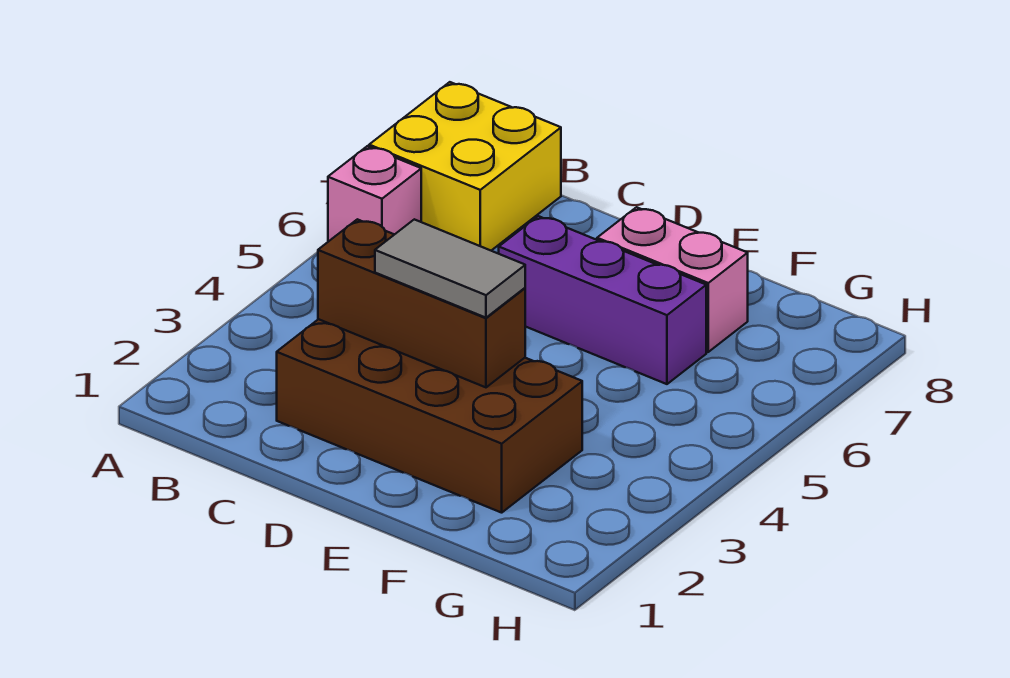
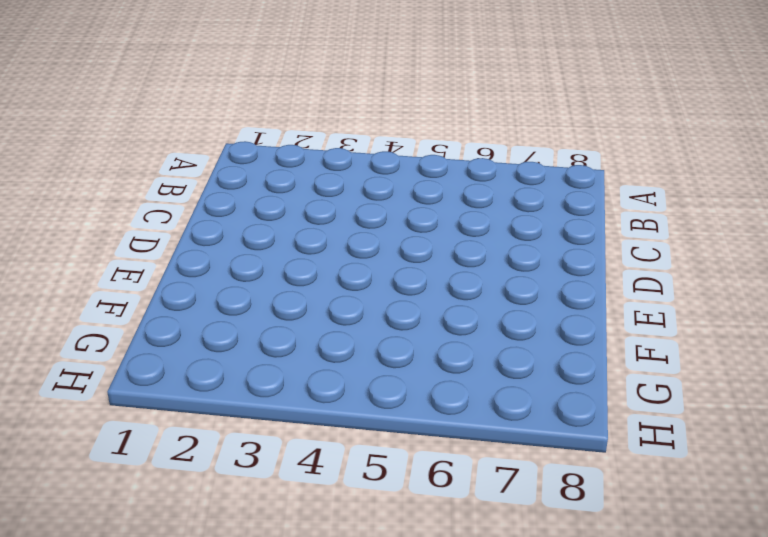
none -> pink brick A6 level 1
none -> yellow brick A7:B8 level 1

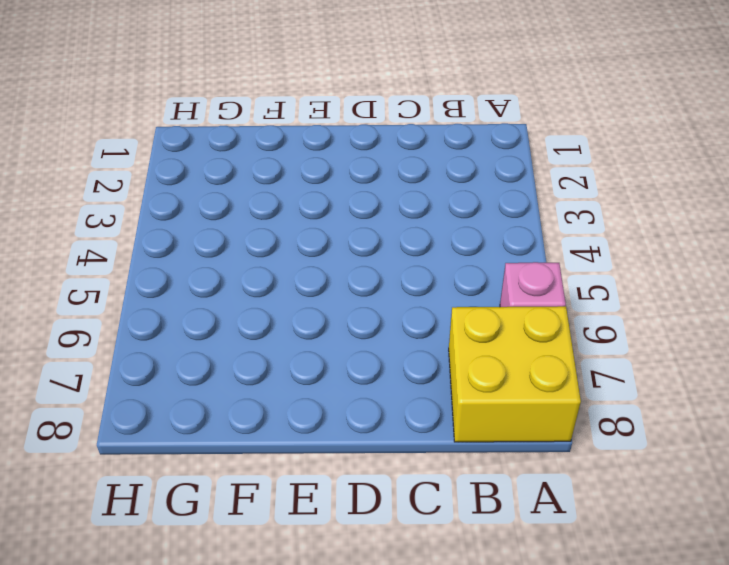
none -> brown brick C2:F3 level 1
none -> purple brick D6:F6 level 1

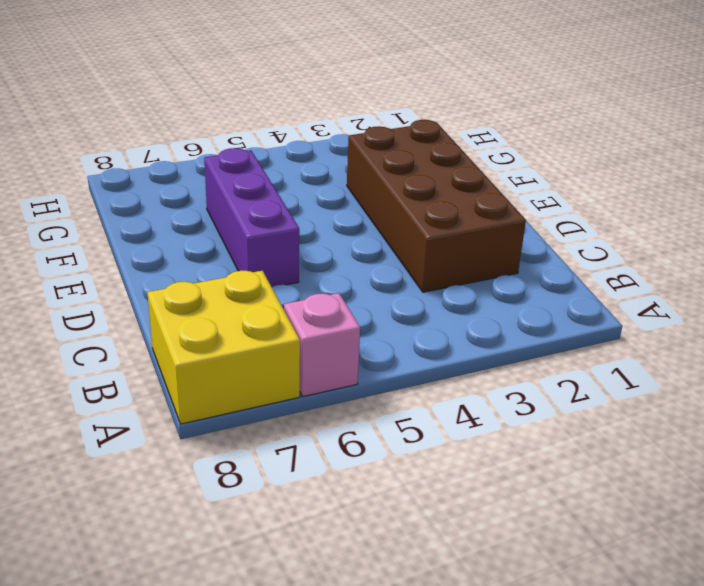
none -> pink brick E7:F7 level 1
none -> brown brick C3:E3 level 2

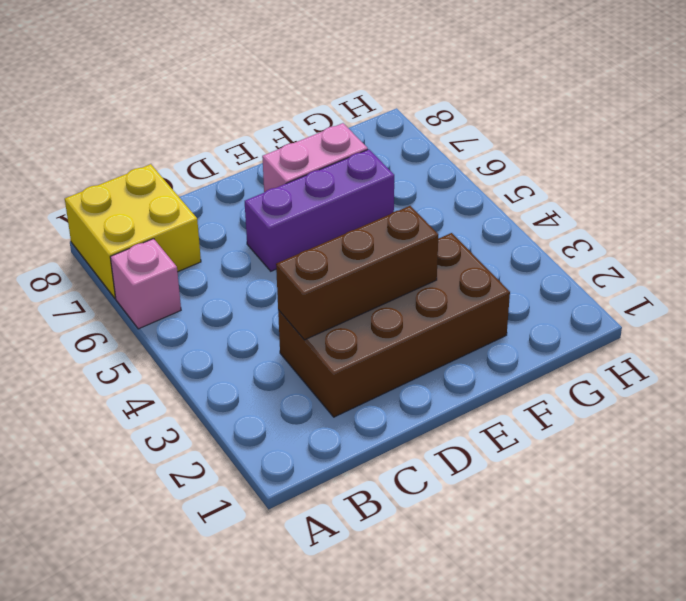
none -> grey tile D3:E3 level 3

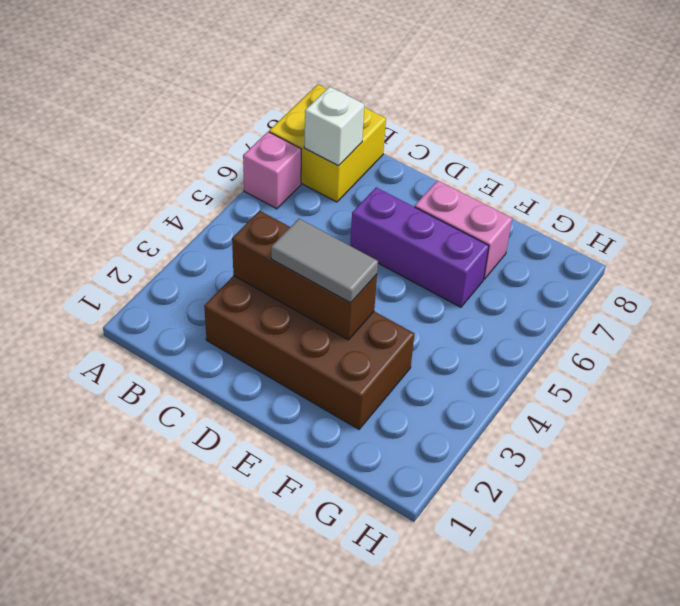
white brick B7 level 2 -> none

